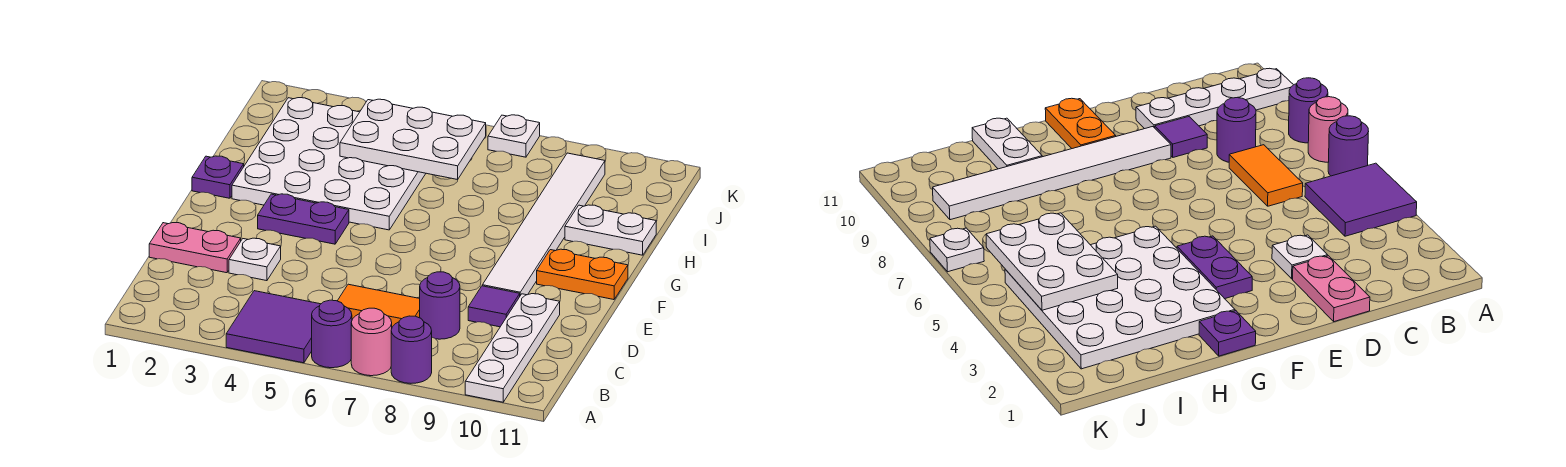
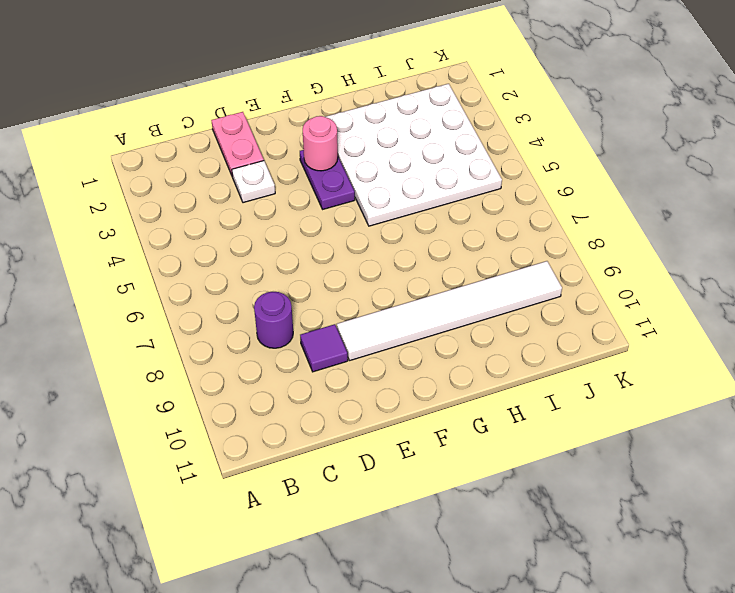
pink round brick F3 level 2 -> pink round brick A7 level 1
none -> purple tile A4:B5 level 1
none -> purple round brick A6 level 1
none -> purple round brick A8 level 1

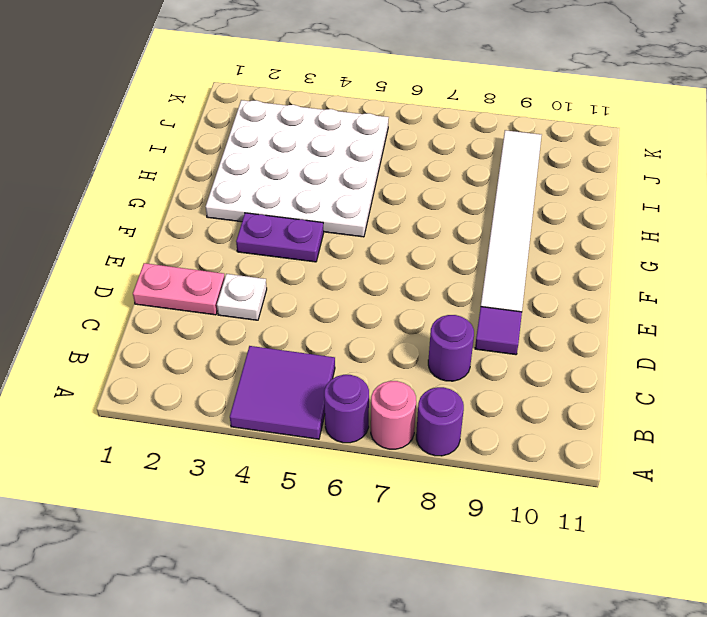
none -> white plate A10:D10 level 1
none -> orange tile C6:C7 level 1
none -> orange plate F10:F11 level 1

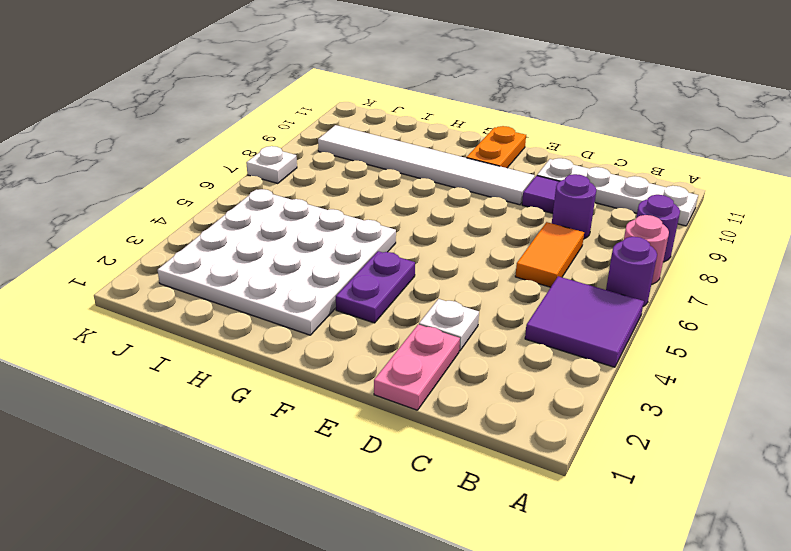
none -> purple plate G1 level 1
none -> white plate H10:H11 level 1
none -> white plate I4:J6 level 2

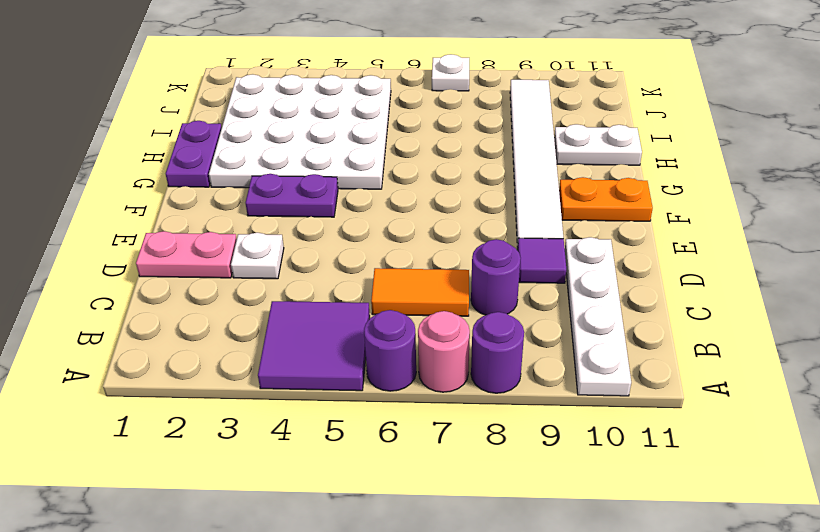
purple plate G1:H1 level 1 -> purple plate G1 level 1
none -> white plate I4:J6 level 2

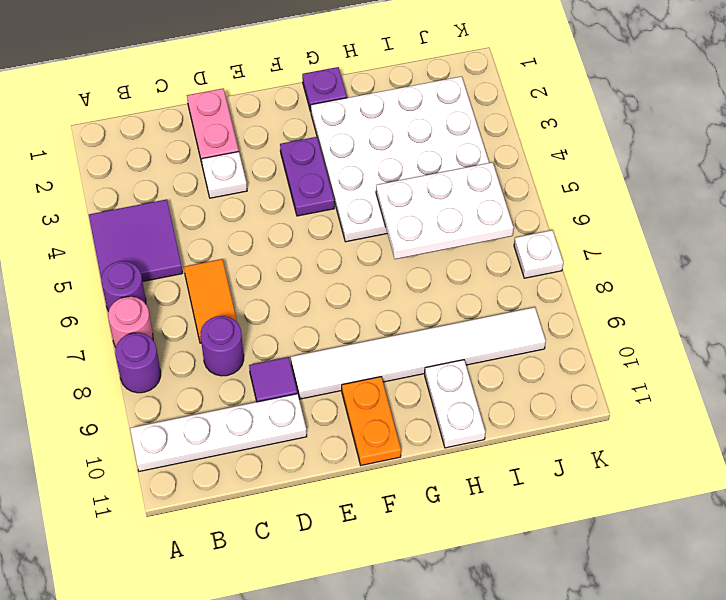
white plate H5:J6 level 2 -> white plate I4:J6 level 2

